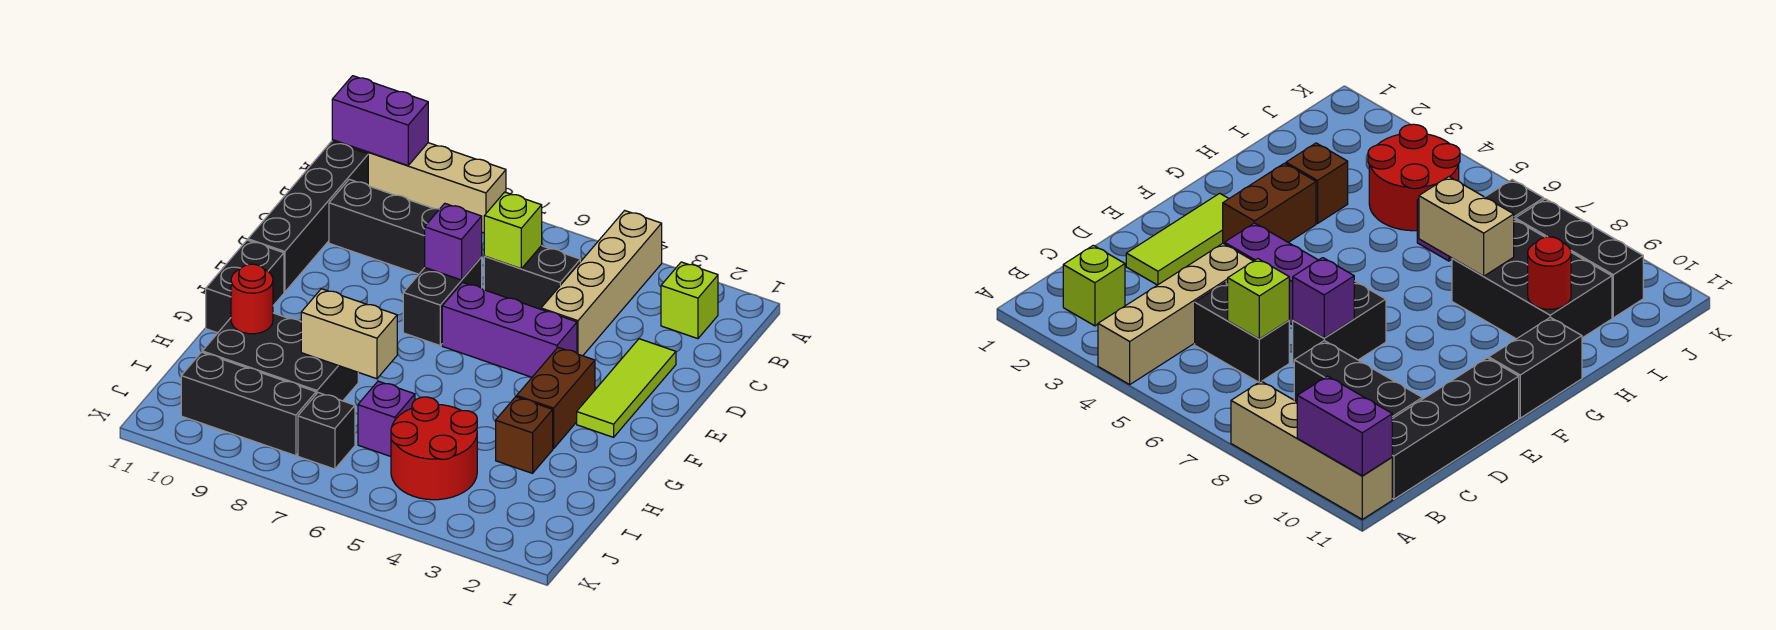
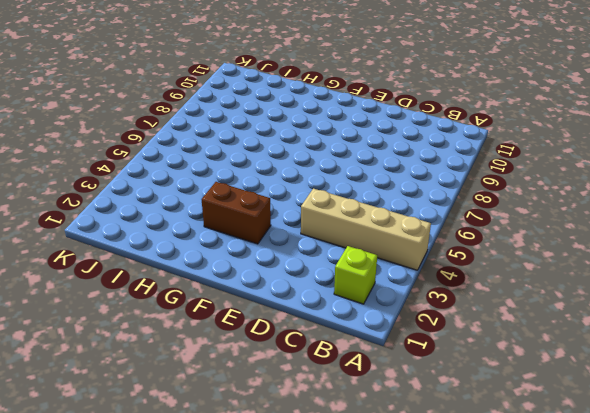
none -> tan brick A8:A11 level 1
none -> black brick B11:E11 level 1
none -> black brick C5:C6 level 1

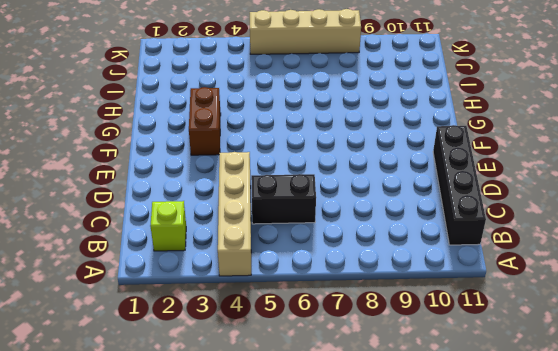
tan brick K5:K8 level 1 -> tan brick A8:A11 level 1
none -> black brick C8:C10 level 1
none -> lime tile D2:F2 level 1
none -> black brick D7:E7 level 1

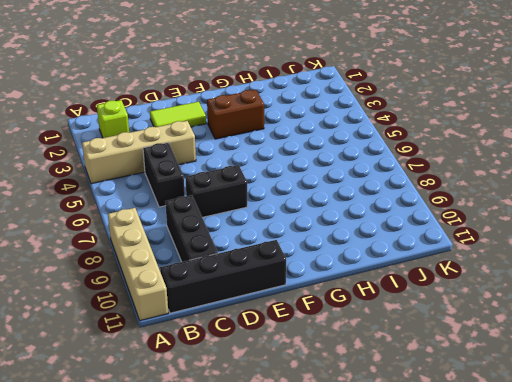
lime tile D2:E2 level 1 -> lime tile D2:F2 level 1
none -> purple brick E4:E6 level 1
none -> black brick F11:G11 level 1
none -> brown brick H3 level 1

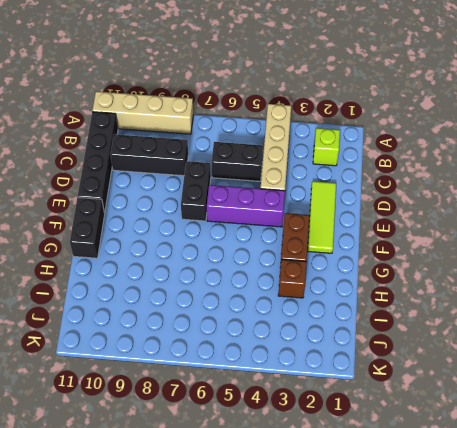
none -> black brick H8:I10 level 1
none -> red round brick I4:J5 level 1
none -> purple brick I6 level 1

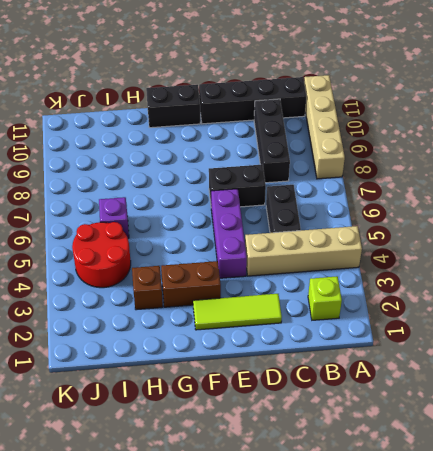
none -> black brick H8:I10 level 1
none -> black brick J7 level 1
none -> black brick J8:J10 level 1

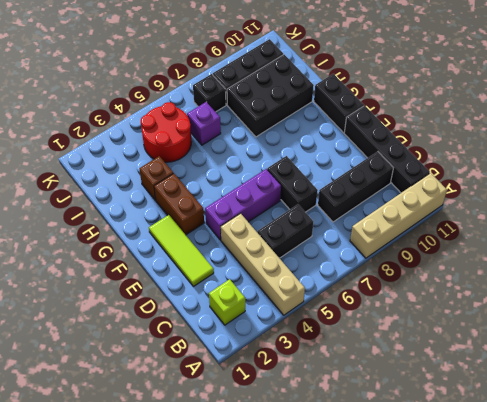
none -> purple brick A10:A11 level 2
none -> lime brick C6 level 2
none -> purple brick D7 level 2

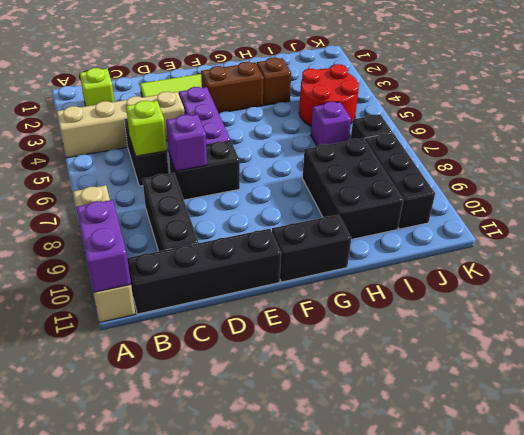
none -> tan brick H7:H8 level 2
none -> red round brick H10 level 2

